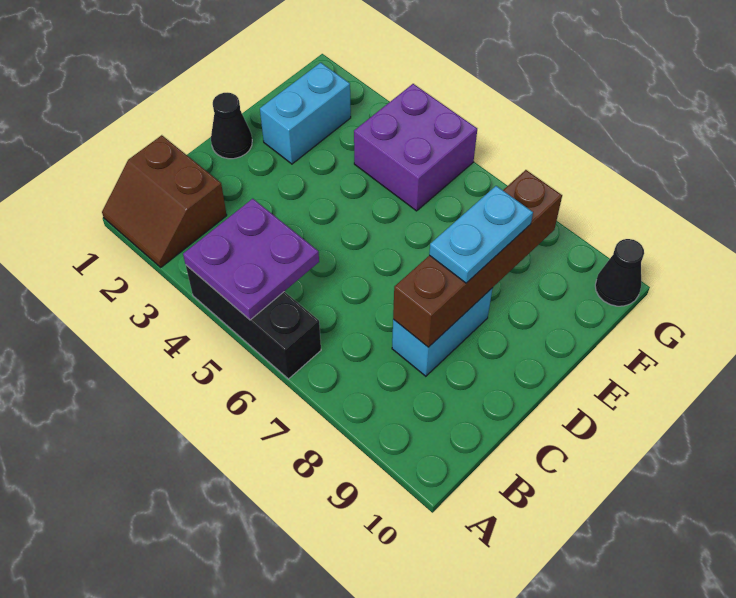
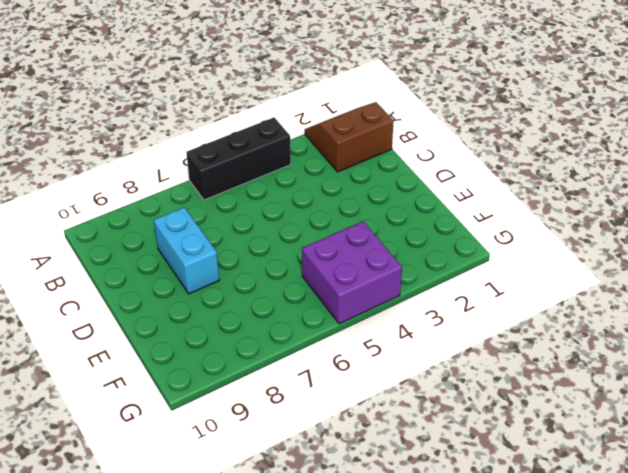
none -> black cone D1 level 1
none -> cyan brick E2:F2 level 1

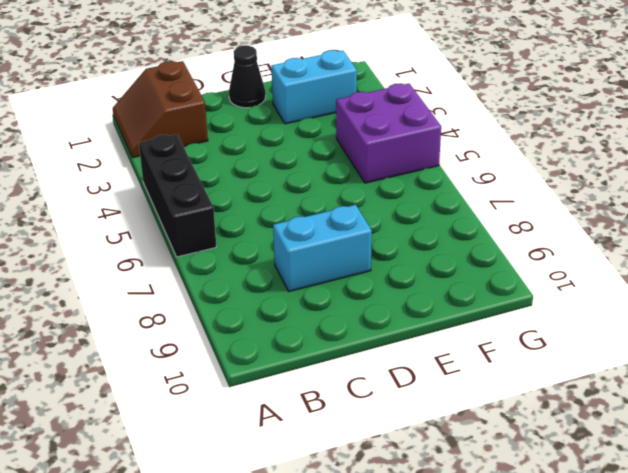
none -> black cone G10 level 1
none -> purple plate A4:B5 level 2

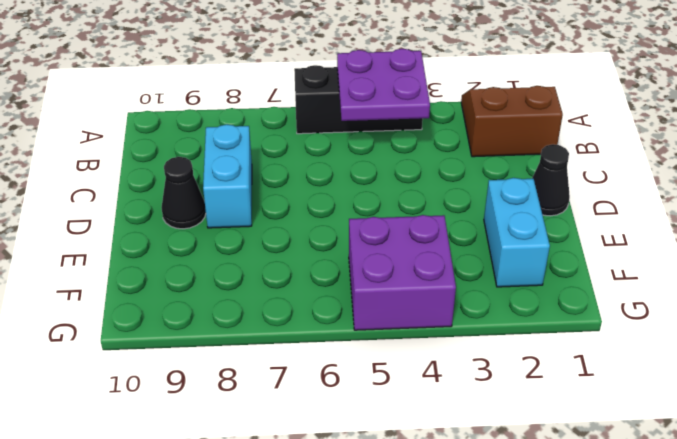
black cone D9 level 1 -> black cone G10 level 1
none -> brown brick C8:F8 level 2
none -> cyan plate D8:E8 level 3

